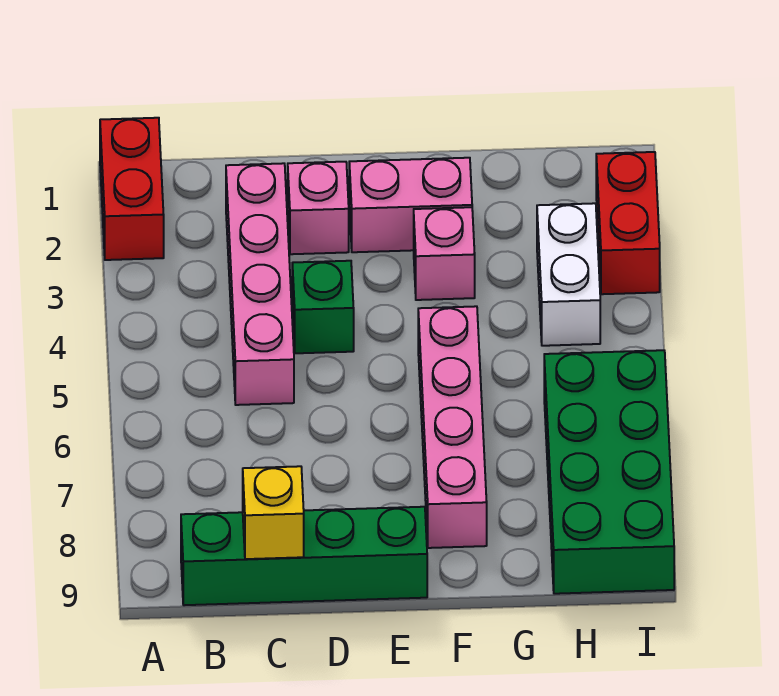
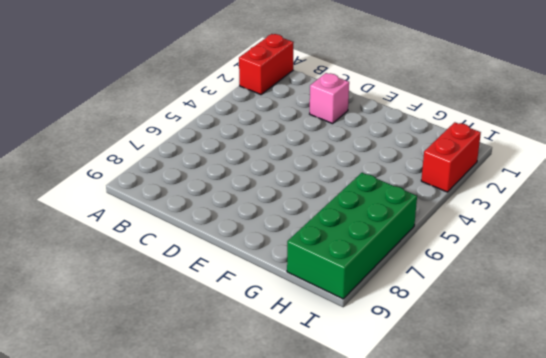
none -> green brick B9:E9 level 1
none -> pink brick C2:C5 level 1
none -> green brick D4 level 1

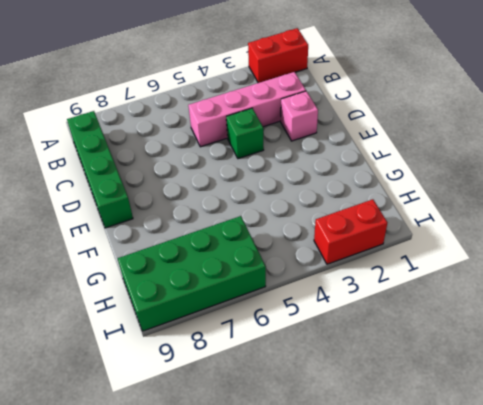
none -> pink brick E2:F2 level 1
none -> pink brick F3 level 1
none -> pink brick F5:F8 level 1

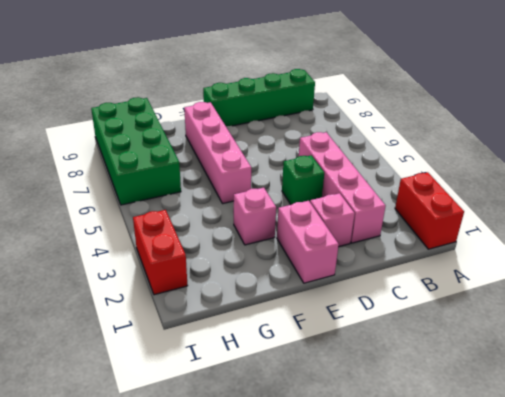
pink brick E1:E2 level 1 -> pink brick E2:F2 level 1
none -> white brick H3:H4 level 1
none -> yellow brick C9 level 2

